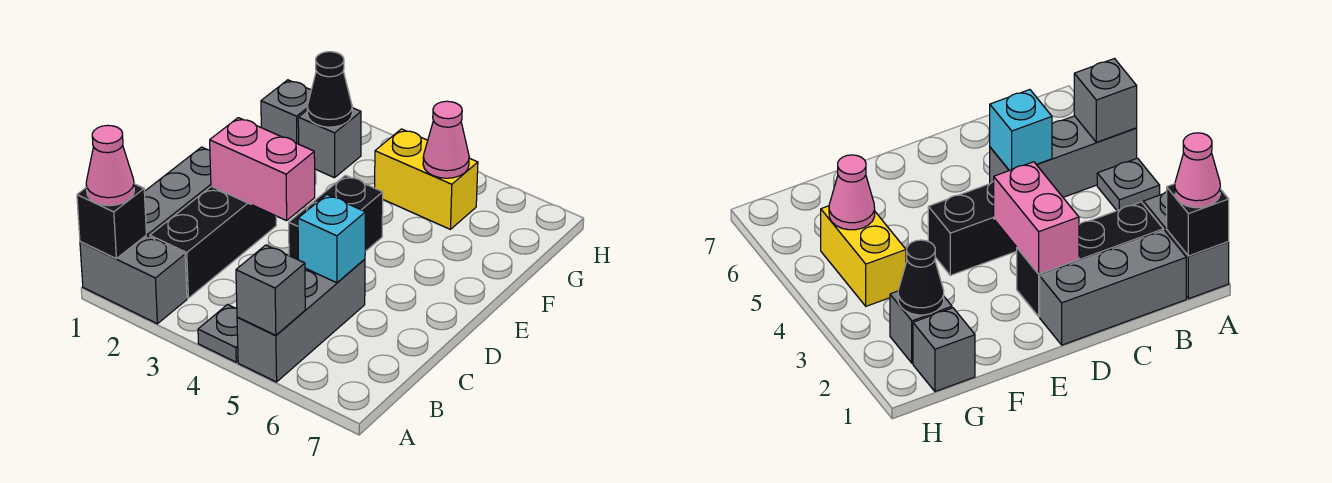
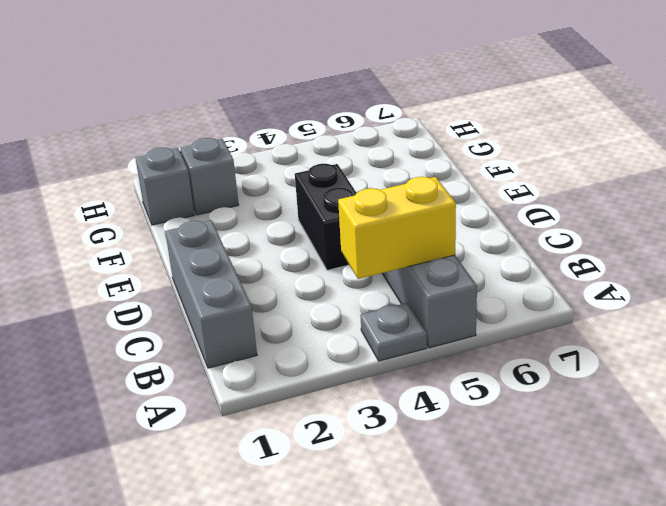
yellow brick B4:B5 level 2 -> yellow brick G4:G5 level 1
none -> grey brick A1:A2 level 1
none -> black brick B2:D2 level 1
none -> black brick A1 level 2

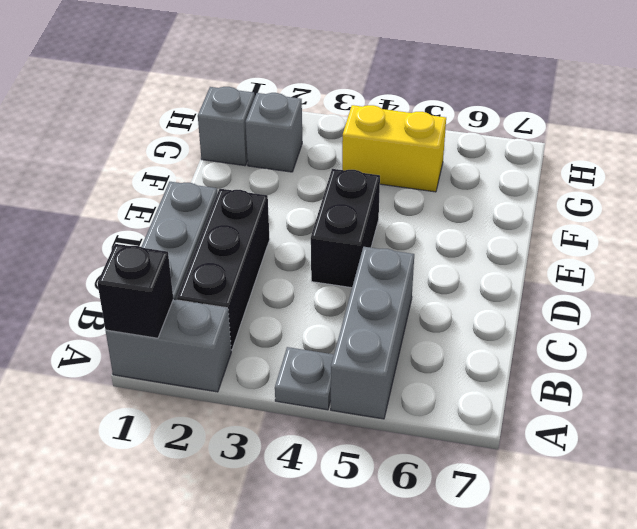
none -> grey brick A5 level 2
none -> cyan brick C5 level 2
none -> pink brick D2:D3 level 2

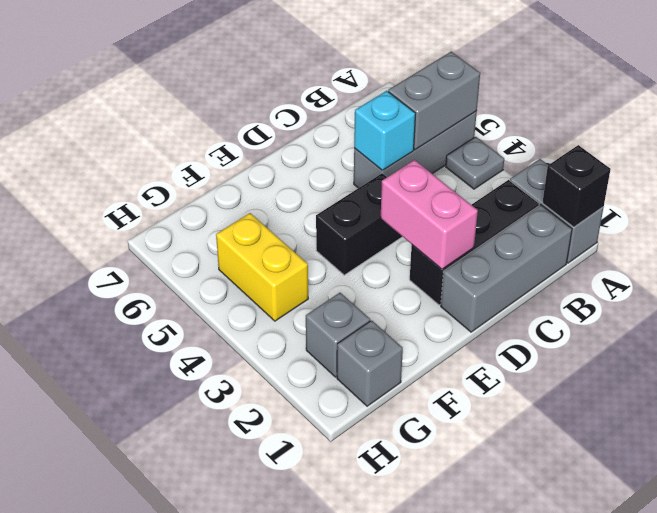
grey brick A5:B5 level 2 -> grey brick A5 level 2
none -> black cone G2 level 2
none -> pink cone G5 level 2
none -> pink cone A1 level 3

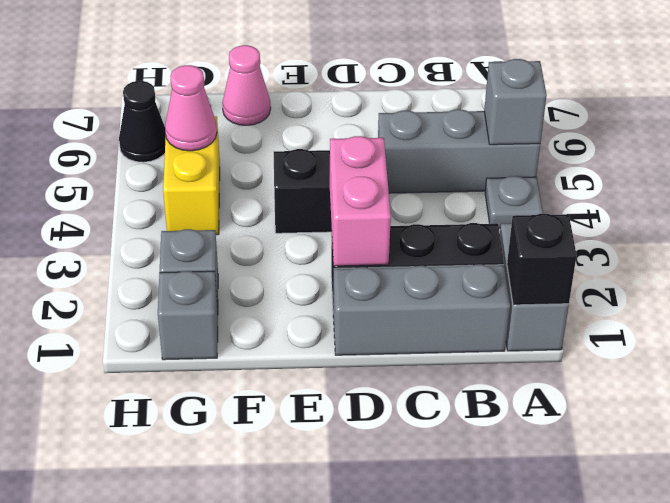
pink cone F7 level 1 -> pink cone A1 level 3
black cone H6 level 1 -> black cone G2 level 2
none -> cyan brick C5 level 2

